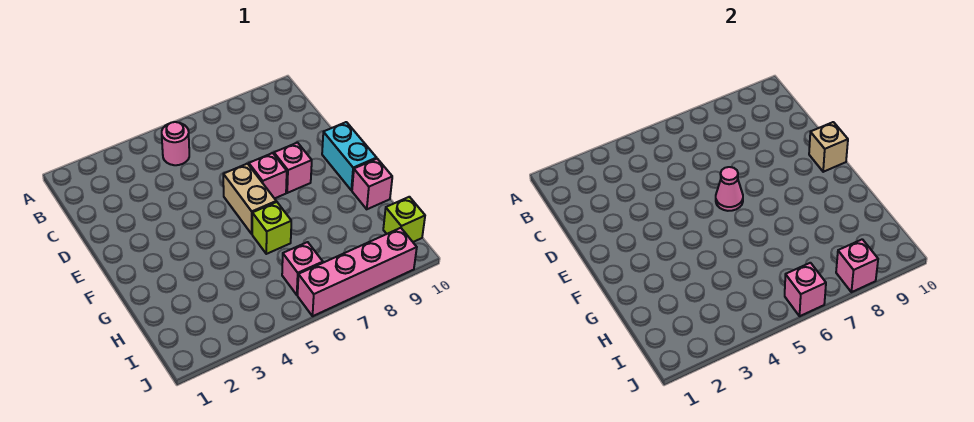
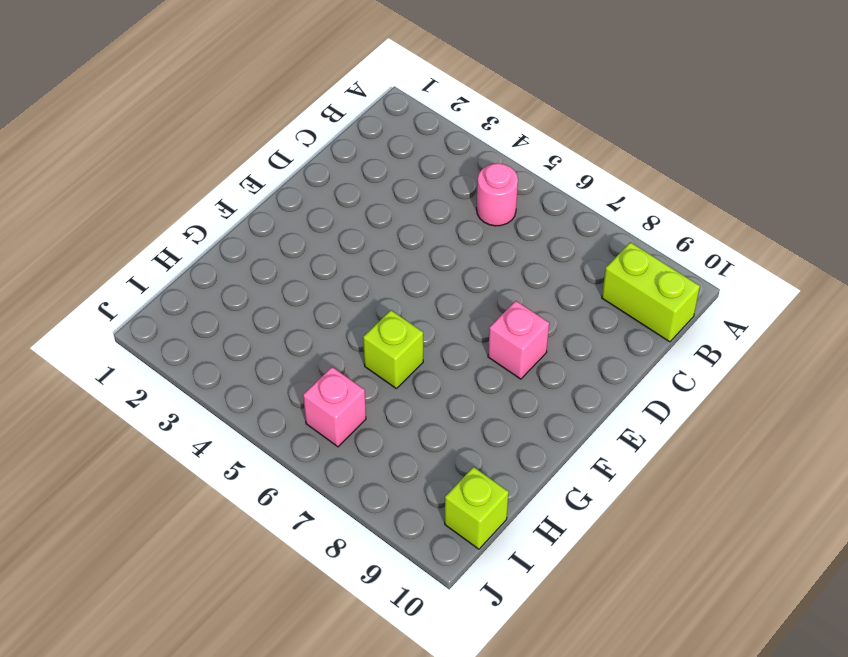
lime brick B9:B10 level 1 -> none
none -> tan brick E6:F6 level 1
none -> pink brick E7 level 1
none -> cyan brick E10:F10 level 1

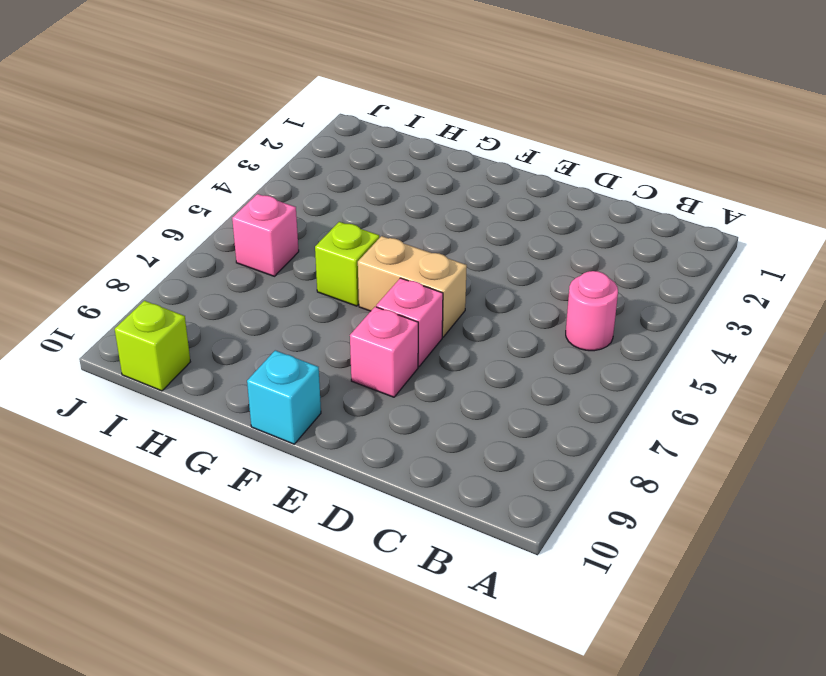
cyan brick F10 level 1 -> cyan brick E10:F10 level 1
none -> pink brick G10 level 1
none -> pink brick J6:J9 level 1
none -> pink cone E6 level 2

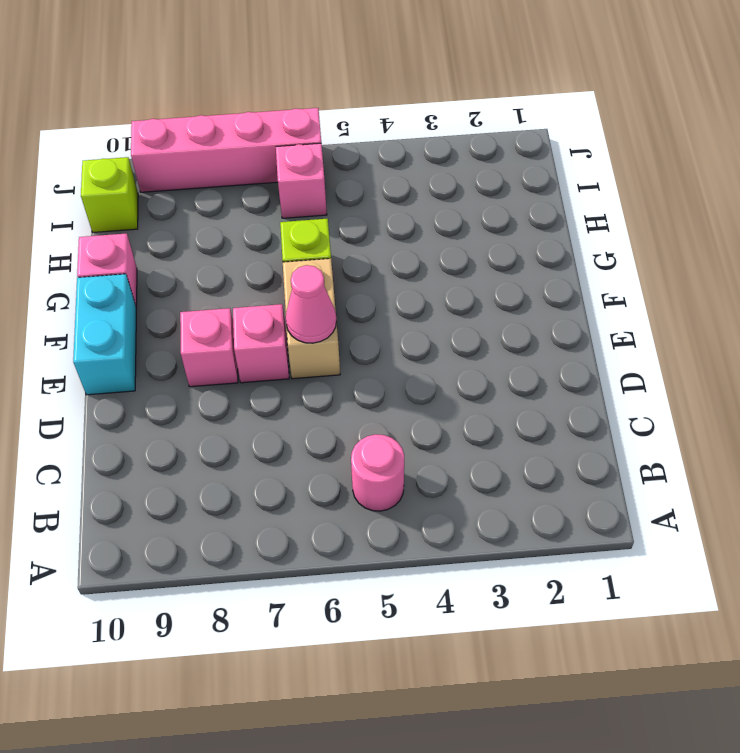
none -> tan brick E10 level 2
none -> pink brick J6 level 2
none -> pink brick J8 level 2

